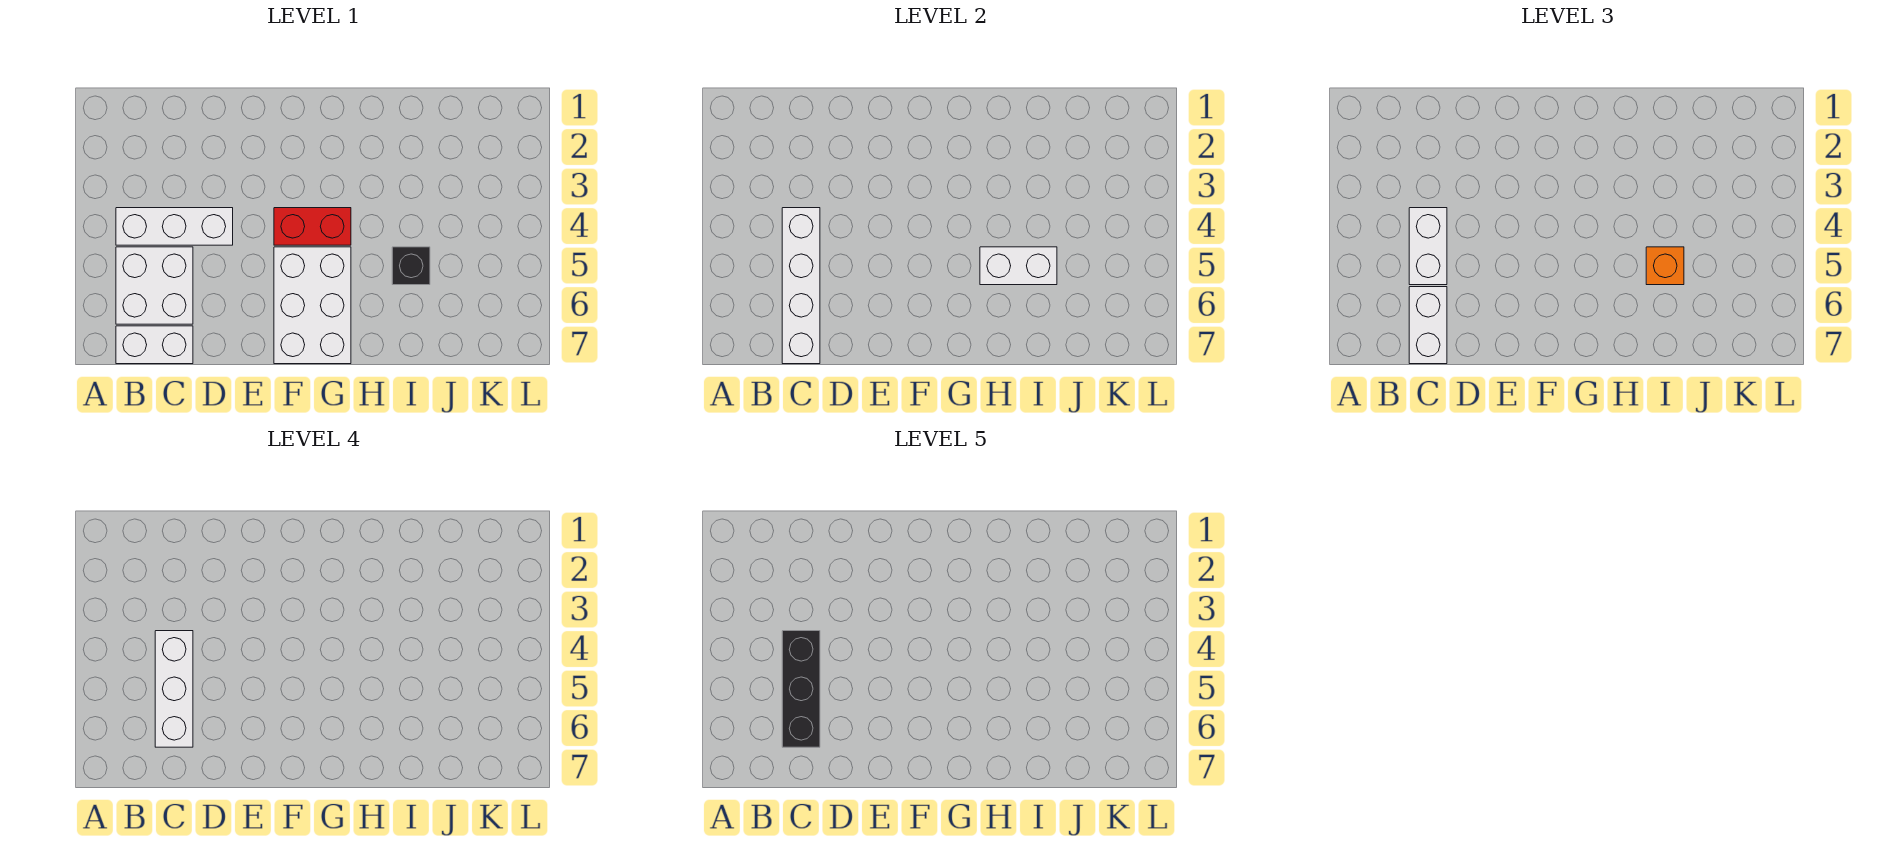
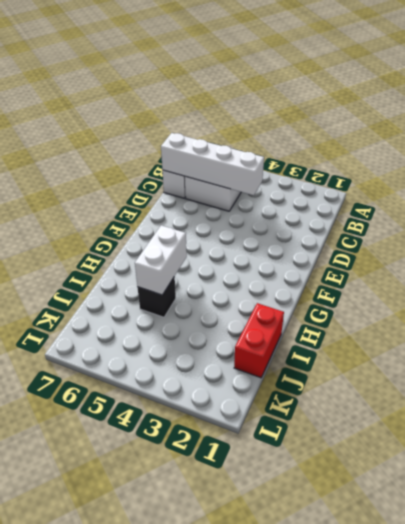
red brick I1:J1 level 1 -> red brick F4:G4 level 1
none -> white brick B4:D4 level 1
none -> white brick F5:G7 level 1
none -> white brick C4:C5 level 3

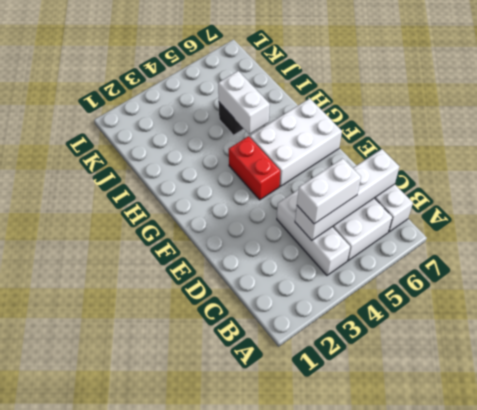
none -> white brick C6:C7 level 3
none -> orange brick I5 level 3
none -> white brick C4:C6 level 4

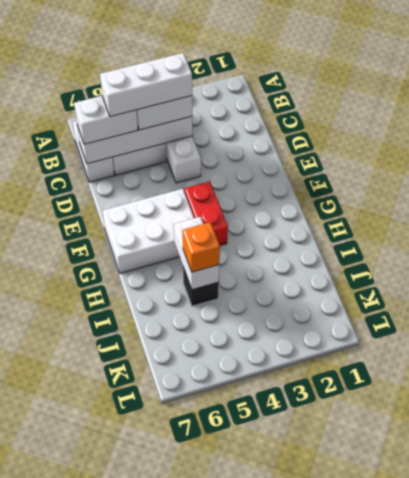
none -> black brick C4:C6 level 5

